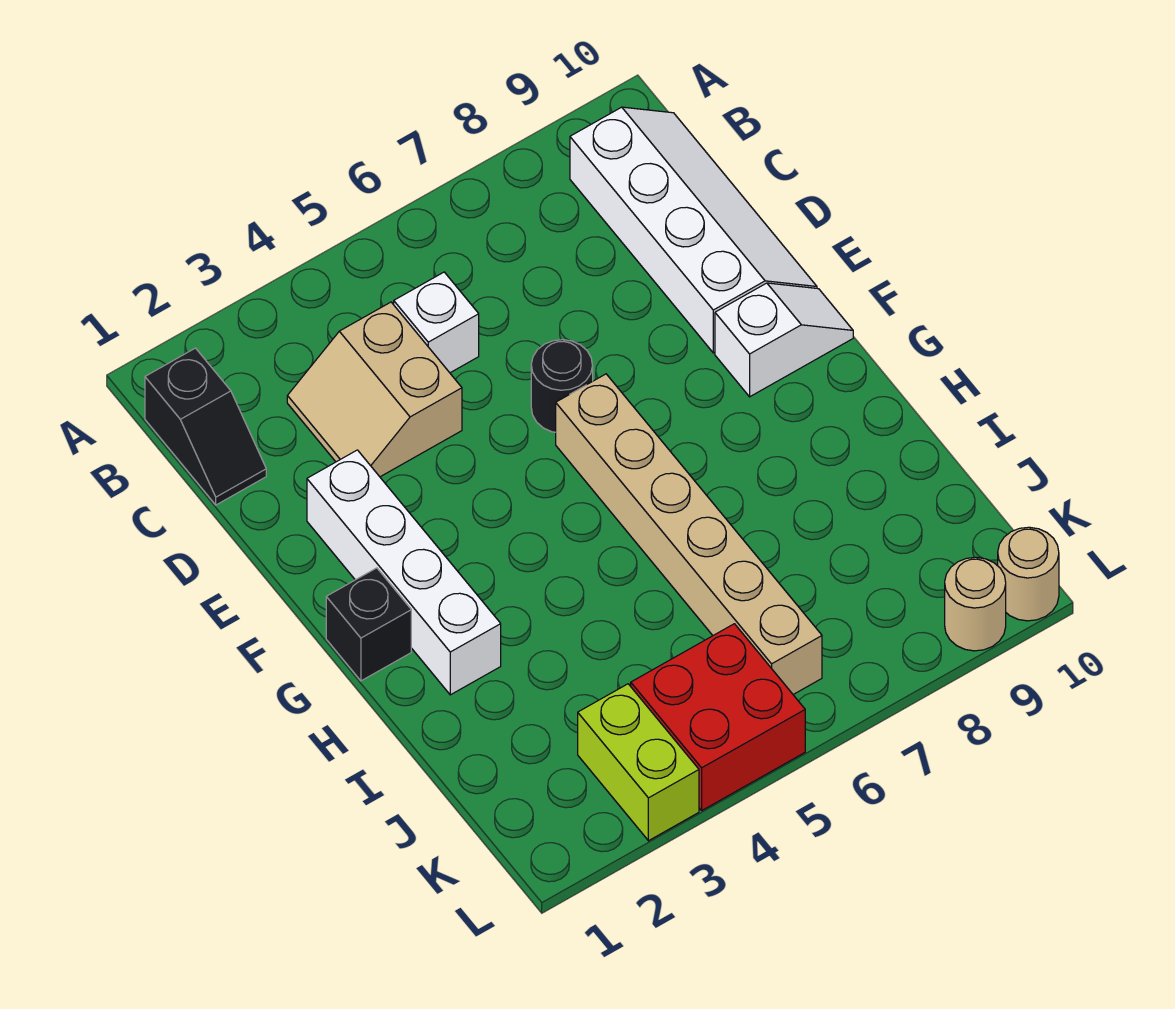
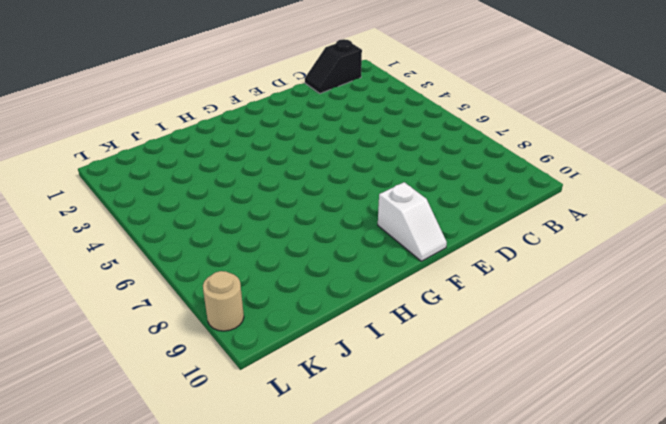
none -> white slope B9:E10 level 1 top 9
none -> tan slope C3:D4 level 1 top 4
none -> white brick C5 level 1

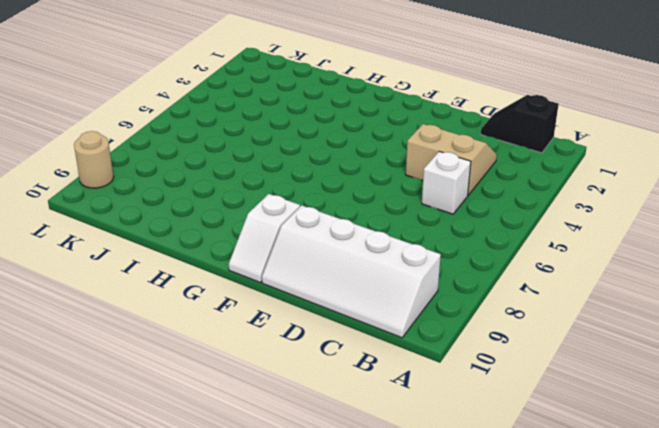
none -> white brick E2:H2 level 1
none -> black round brick E6 level 1
none -> tan brick F6:K6 level 1

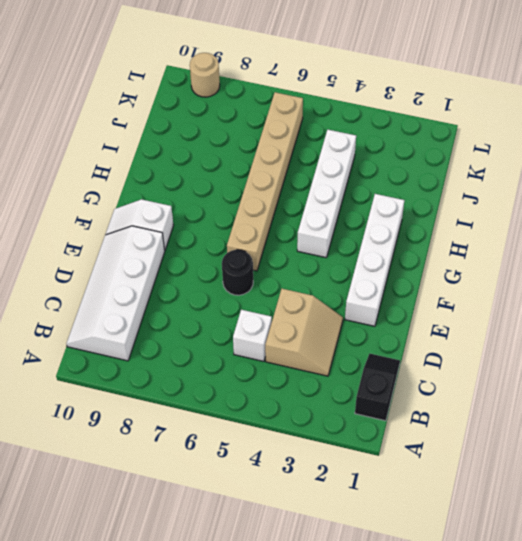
white brick G4:J4 level 1 -> none
none -> black brick G1 level 1
none -> lime brick K3:L3 level 1
none -> red brick K4:L5 level 1

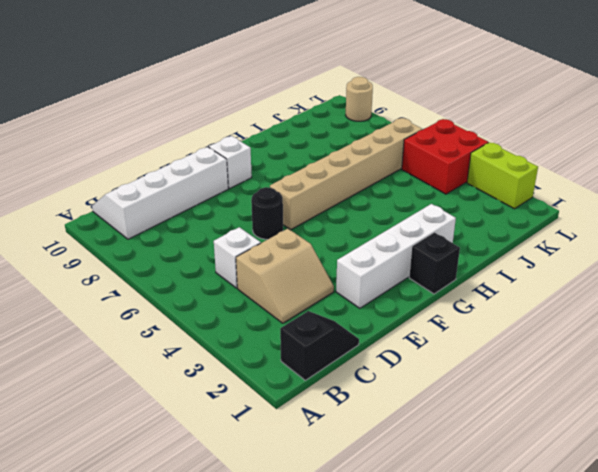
lime brick L2:L3 level 1 -> lime brick K3:L3 level 1
none -> tan round brick L10 level 1

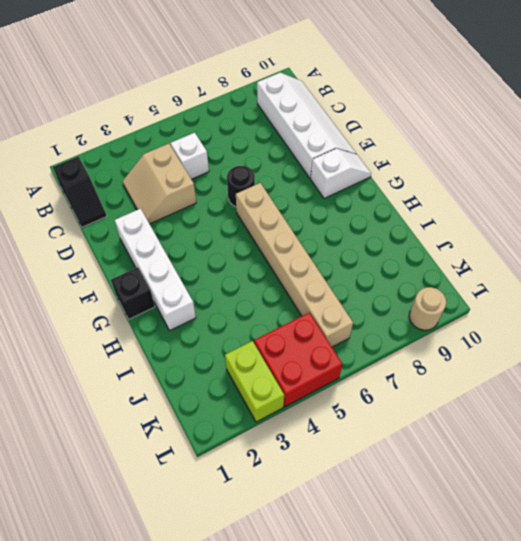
none -> tan round brick L10 level 1

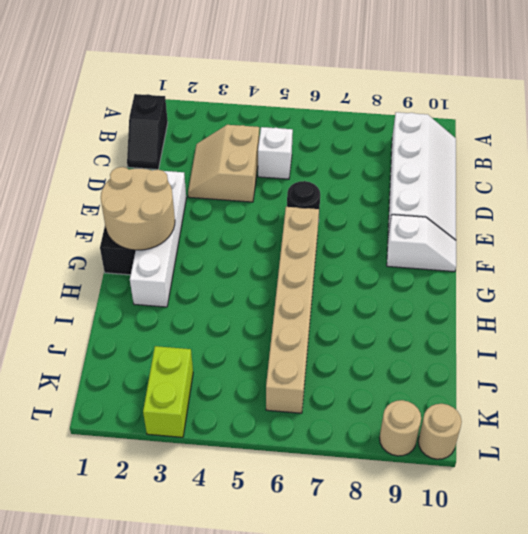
tan round brick F1:G2 level 2 -> none
none -> red brick K4:L5 level 1

